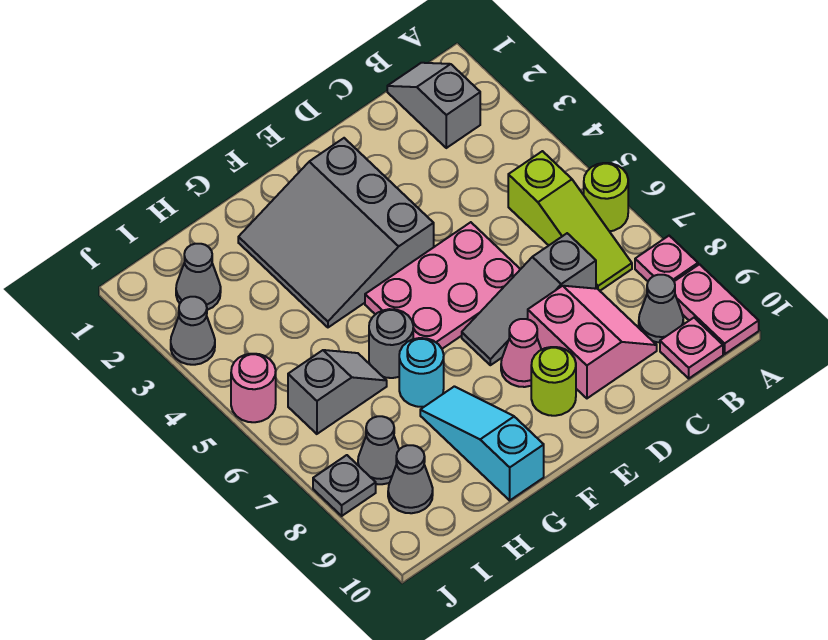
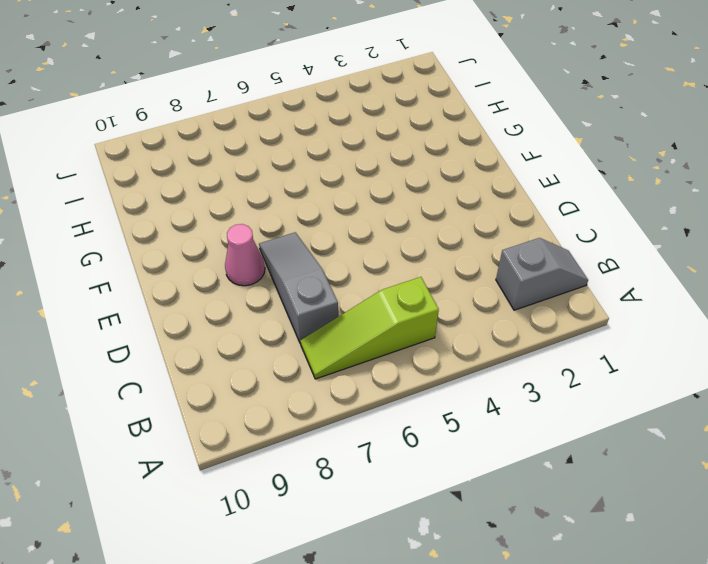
none -> lime round brick A6 level 1
none -> pink plate A8 level 1
none -> pink plate A9:A10 level 1

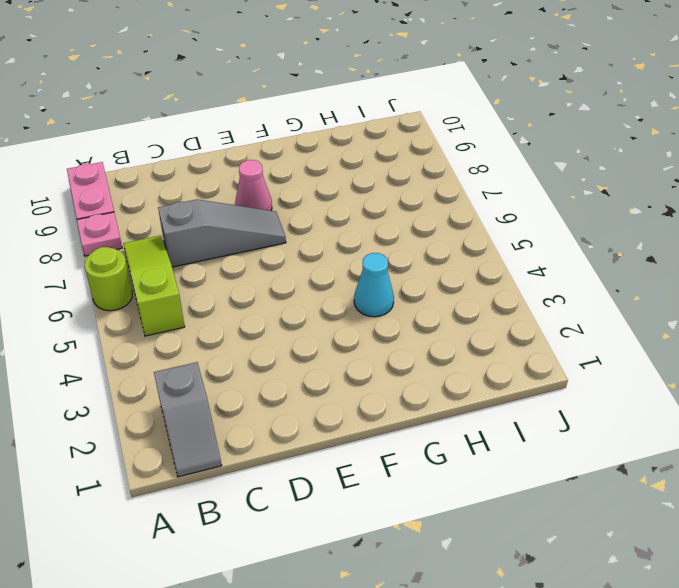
cyan cone G4 level 1 -> grey slope E2:G4 level 1 top E
none -> grey cone B9 level 1
none -> pink plate B10 level 1
none -> pink slope C8:D9 level 1 top D

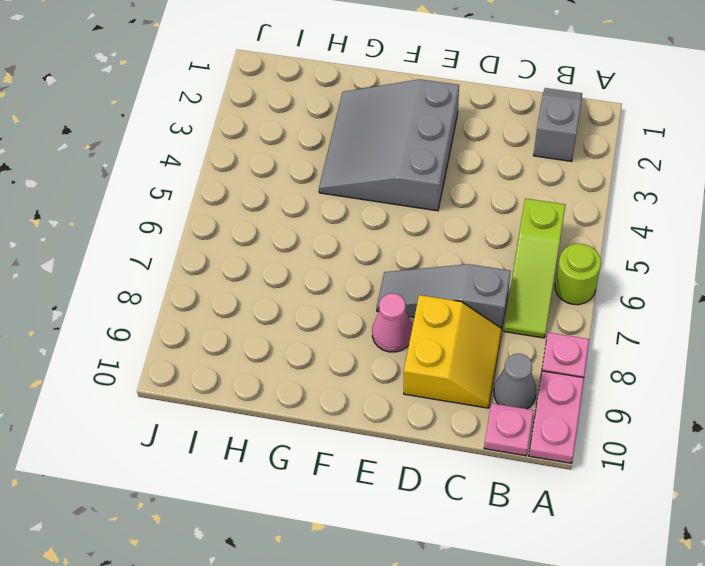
yellow slope C8:D9 level 1 top D -> pink slope C8:D9 level 1 top D
none -> pink plate D5:F6 level 1
none -> lime round brick E9 level 1
none -> grey round brick G6 level 1

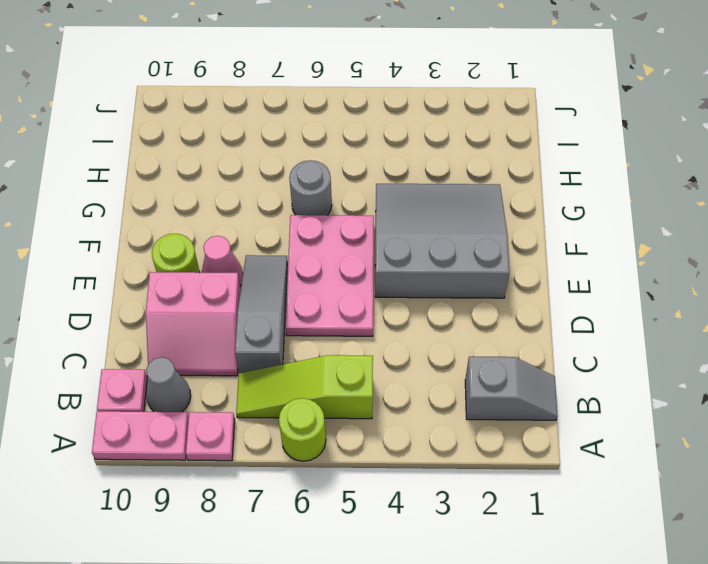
none -> cyan round brick G7 level 1
none -> cyan slope G8:G10 level 1 top 10
none -> grey slope H6:I6 level 1 top I

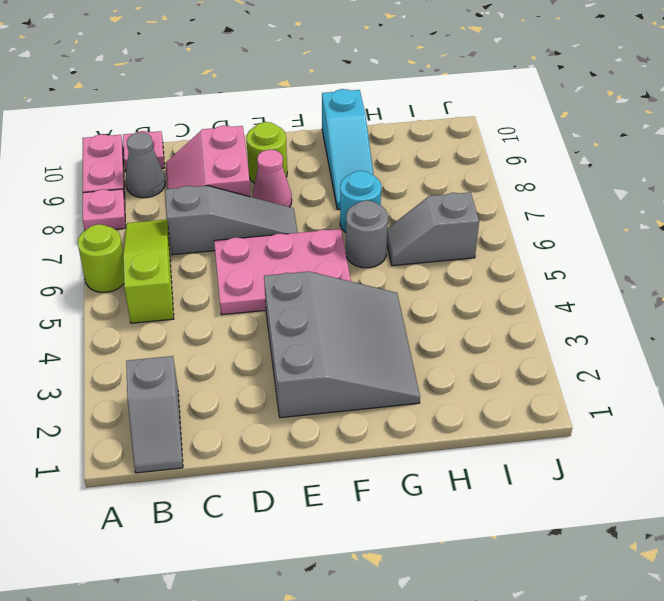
none -> grey cone I2 level 1
none -> grey cone I8 level 1
none -> grey cone I9 level 1

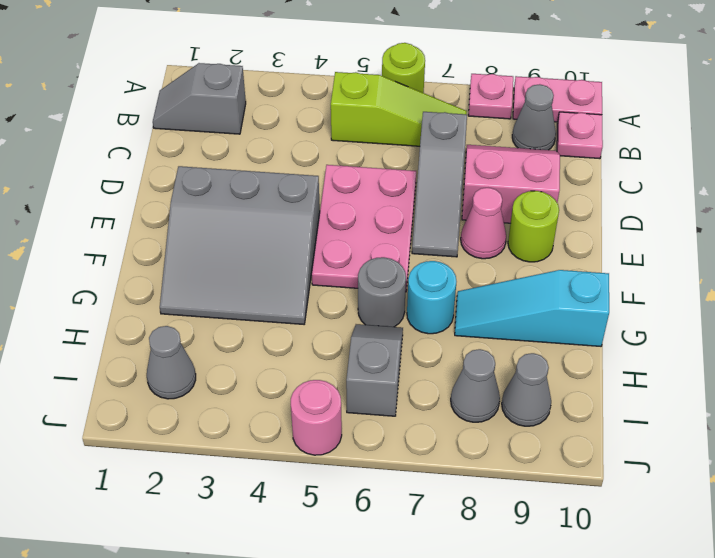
none -> grey cone J3 level 1
none -> grey plate J8 level 1

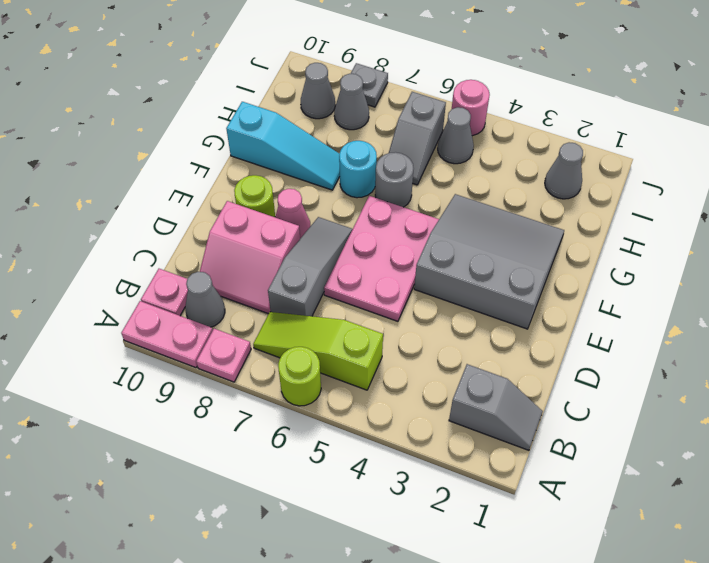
grey cone I5 level 1 -> grey cone J3 level 1

